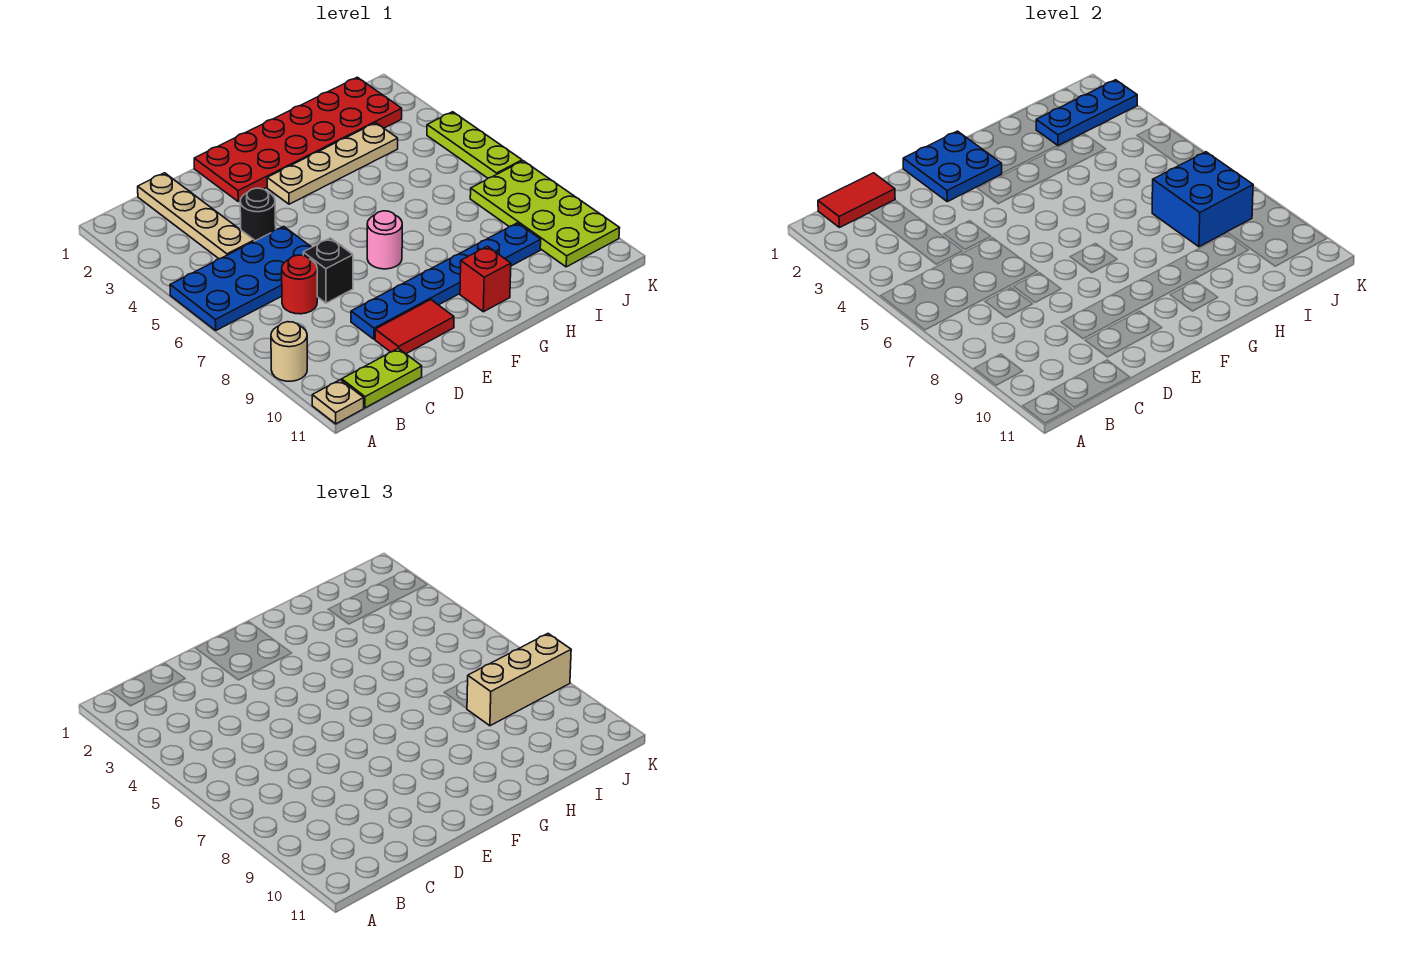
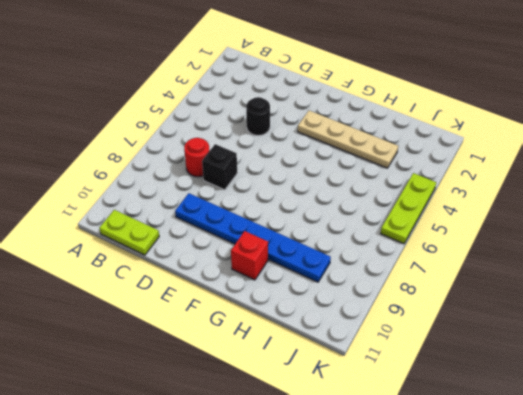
none -> blue plate A5:D6 level 1
none -> tan round brick A9 level 1
none -> tan plate A11 level 1

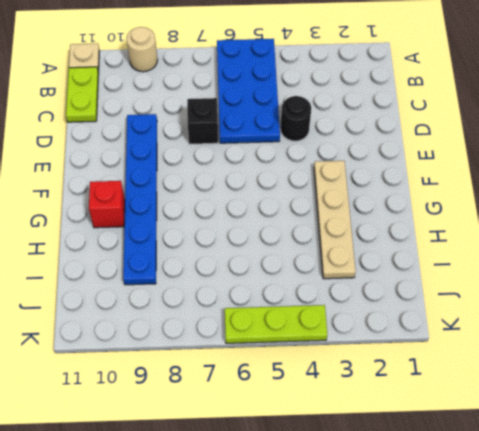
none -> tan plate C1:C4 level 1
none -> red round brick C7 level 1
none -> red tile D10:E10 level 1

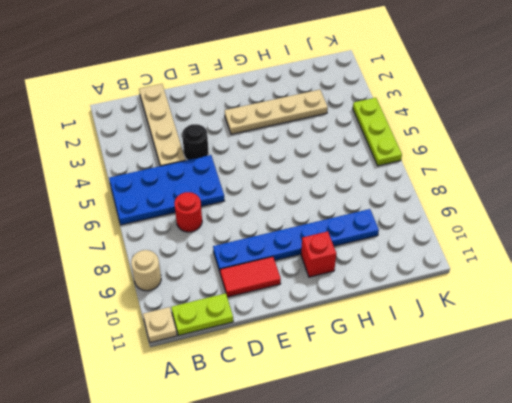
none -> black brick D7 level 1
none -> red plate E1:J2 level 1
none -> pink round brick F7 level 1

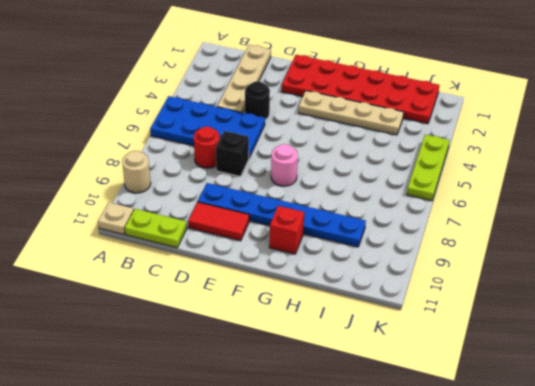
none -> lime plate J7:K10 level 1
none -> red tile B1:C1 level 2
none -> blue plate E1:F2 level 2

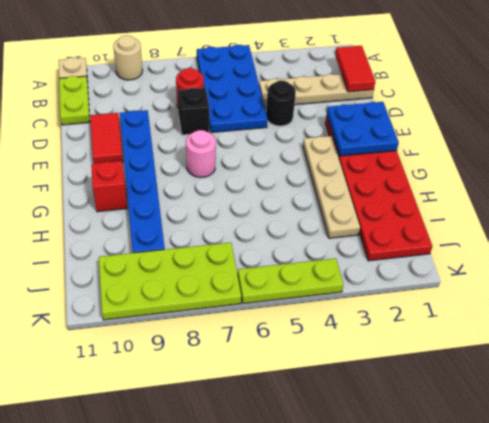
none -> blue plate I2:K2 level 2
none -> blue brick I7:J8 level 2
none -> tan brick I8:K8 level 3

